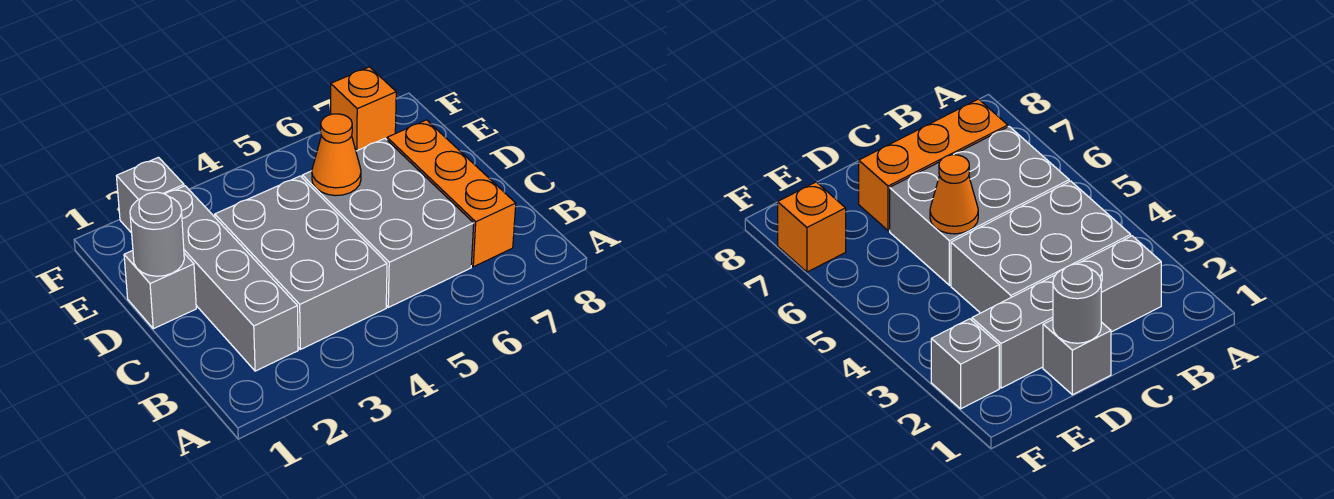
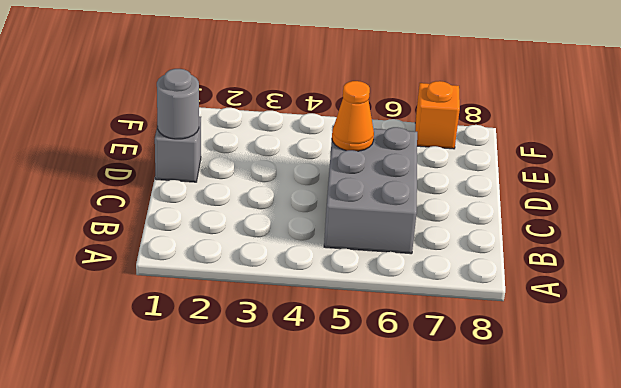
none -> grey brick B2:E2 level 1
none -> grey brick B3:D4 level 1

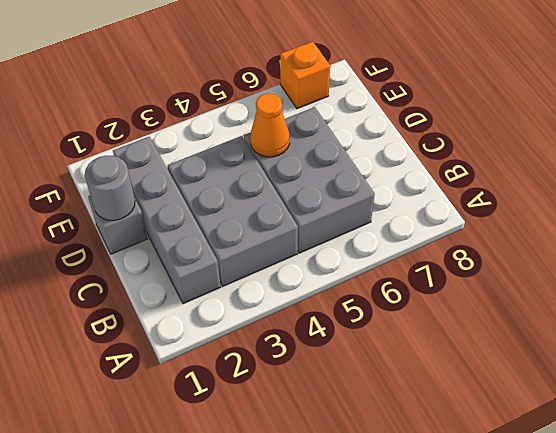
none -> orange brick B7:D7 level 1
none -> grey brick F2 level 1

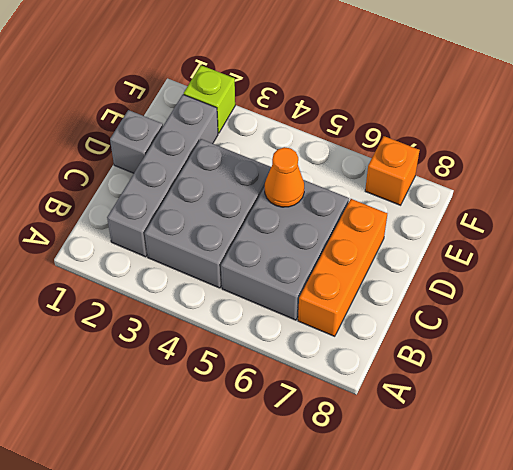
lime brick F2 level 1 -> grey brick F2 level 1
none -> grey round brick D1 level 2

